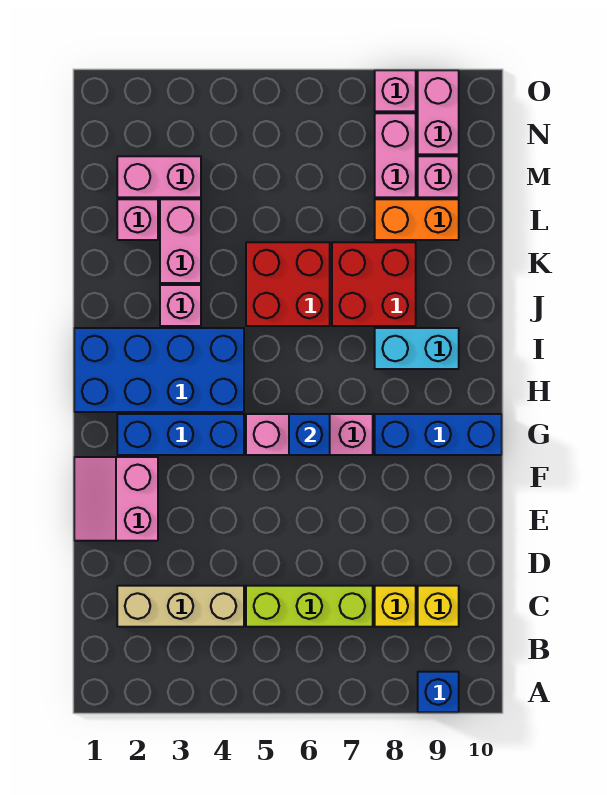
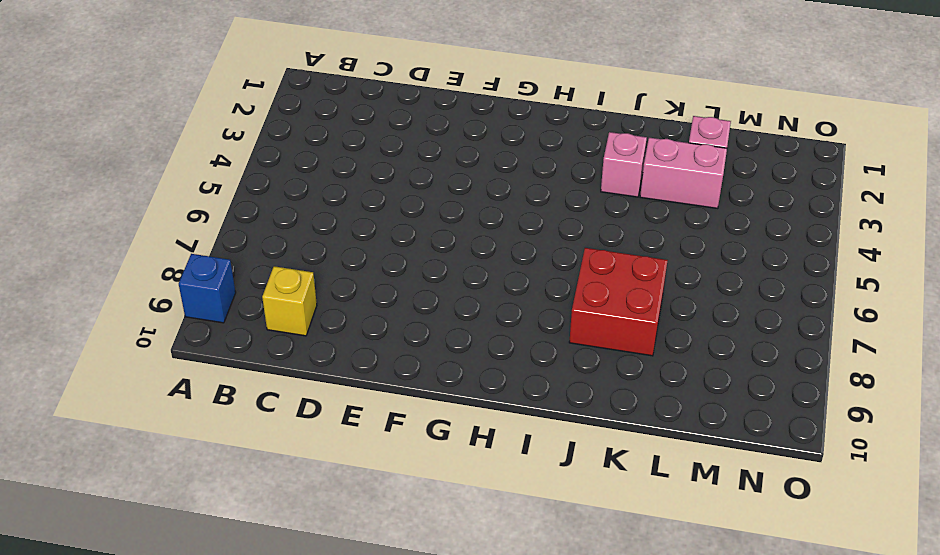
none -> tan brick C2:C4 level 1
none -> lime brick C5:C7 level 1
none -> yellow brick C8 level 1

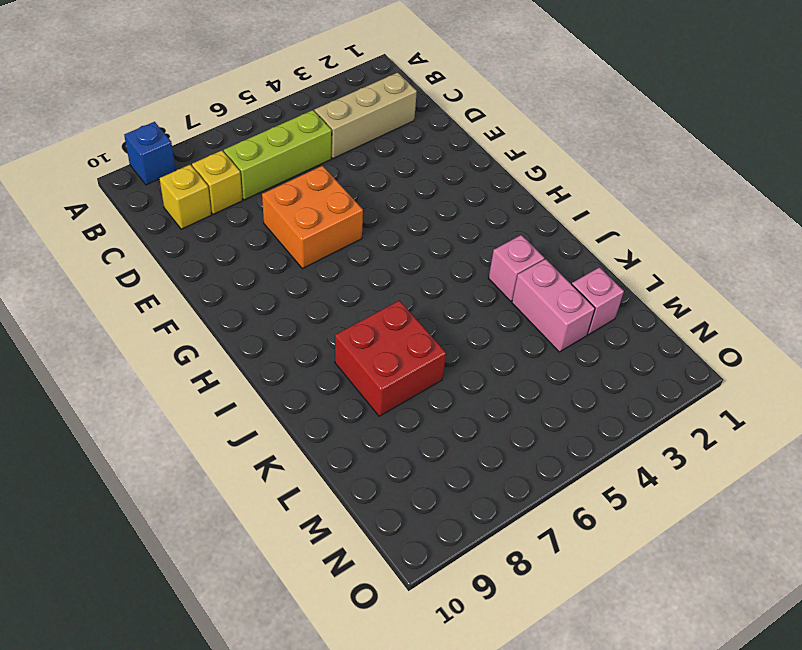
orange brick E6:F7 level 1 -> none
none -> pink slope E1:F2 level 1 top 2
none -> blue brick G2:G4 level 1
none -> pink brick G5:G7 level 1

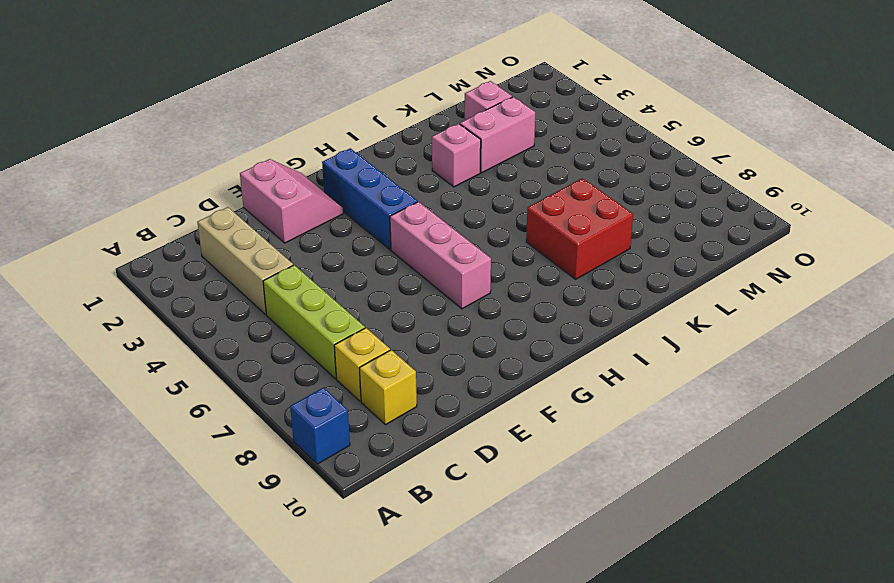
pink slope E1:F2 level 1 top E -> pink slope E1:F2 level 1 top 2
none -> blue brick G8:G10 level 1
none -> blue brick H1:I4 level 1
none -> cyan brick I8:I9 level 1

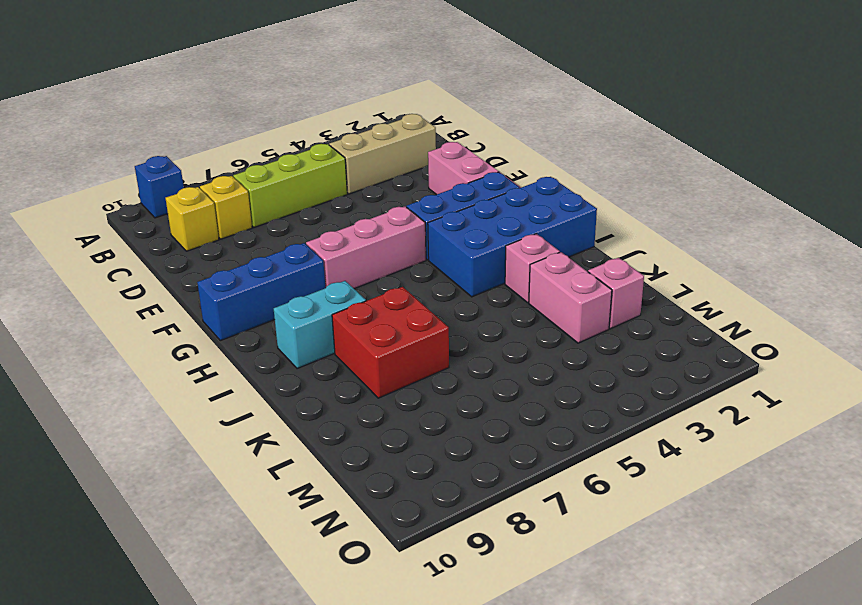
none -> red brick J5:K6 level 1
none -> orange brick L8:L9 level 1
none -> pink brick M2:M3 level 1

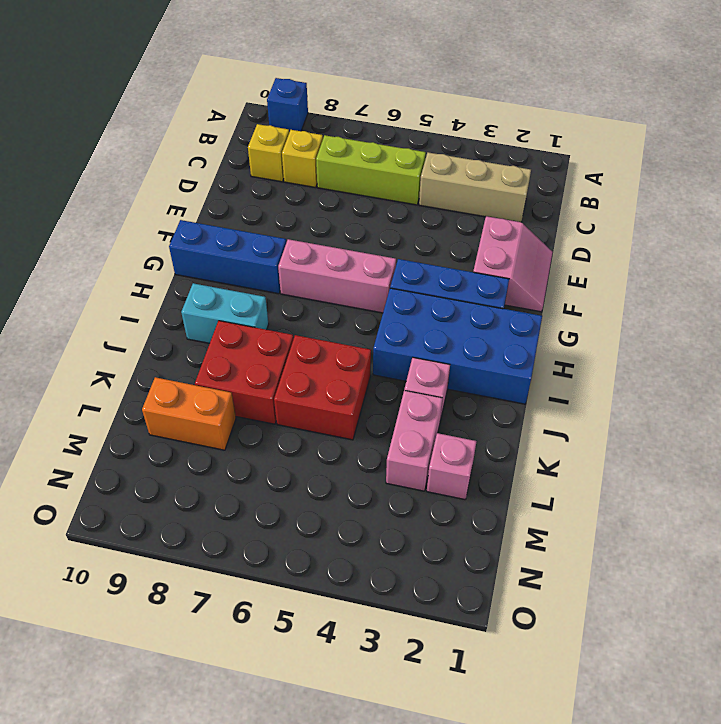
none -> pink brick M2:M3 level 1
none -> pink brick M8:N8 level 1
none -> pink brick M9 level 1

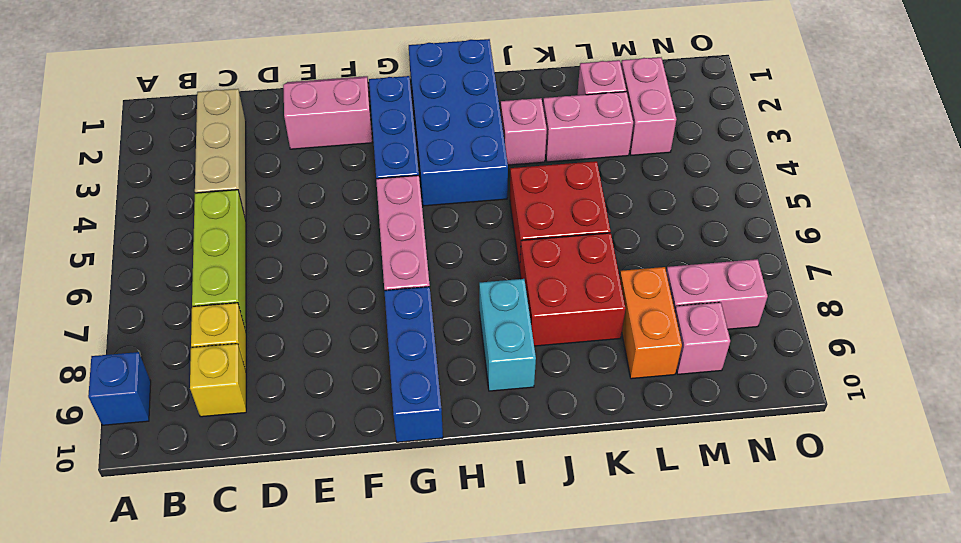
none -> pink brick N9:O9 level 1
none -> pink brick O8 level 1
none -> blue brick G6 level 2

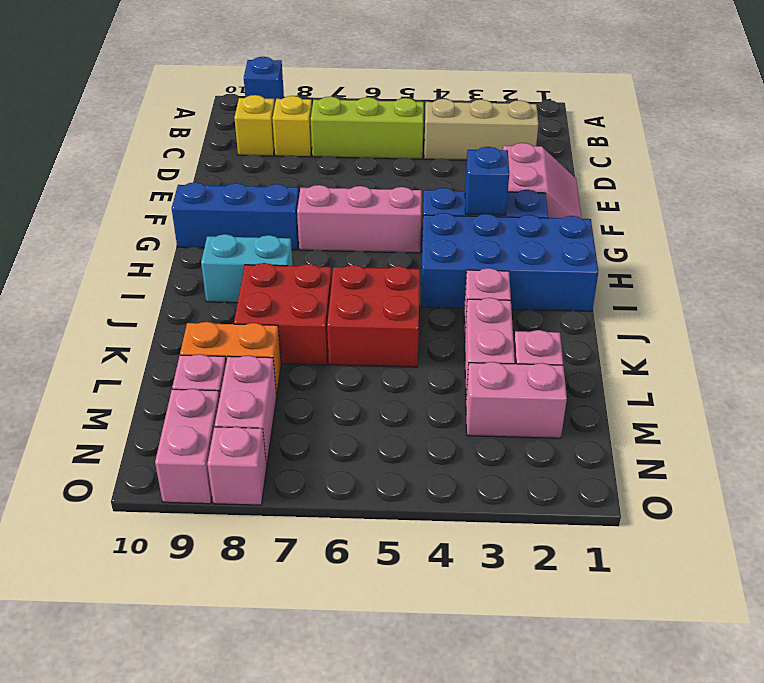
blue brick G3 level 2 -> blue brick G6 level 2

